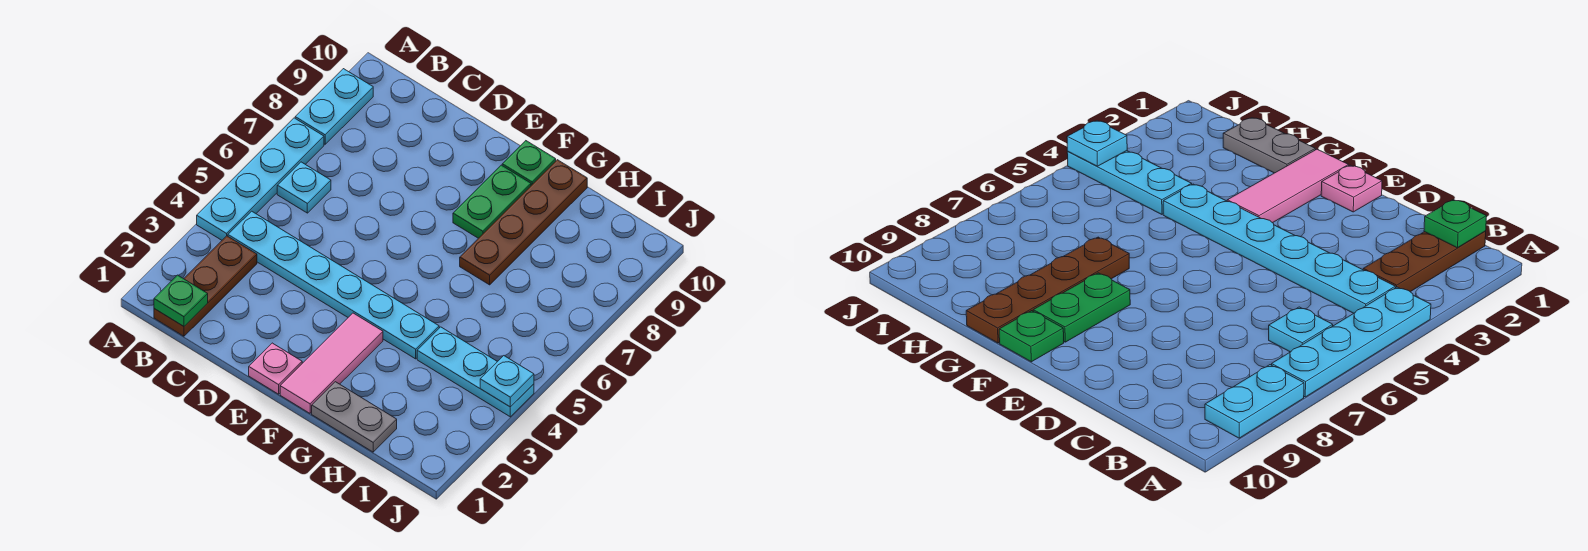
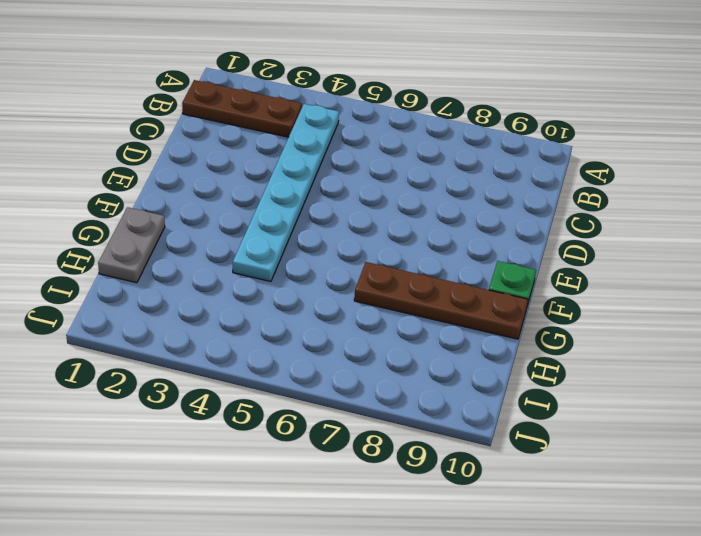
none -> cyan plate A4:A7 level 1
none -> cyan plate A8:A9 level 1
none -> cyan plate B6 level 1

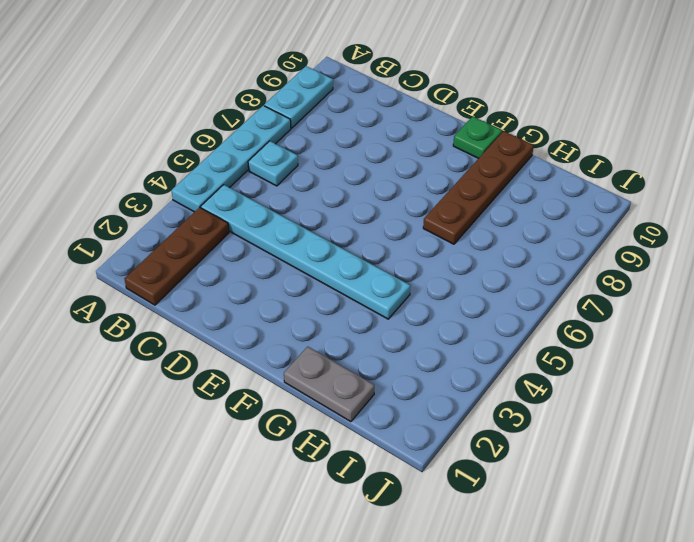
none -> pink plate E1 level 1
none -> pink tile F1:F3 level 1
none -> green plate F8:F9 level 1

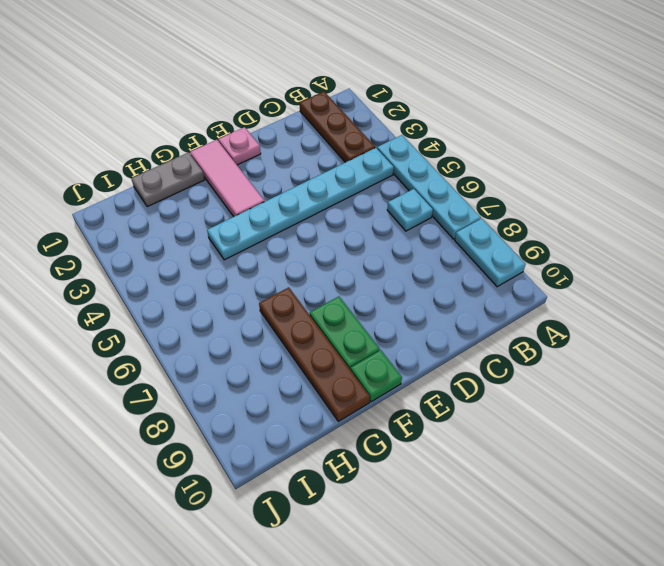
none -> cyan plate H4:J4 level 1
none -> green plate B1 level 2
none -> cyan plate J4 level 2

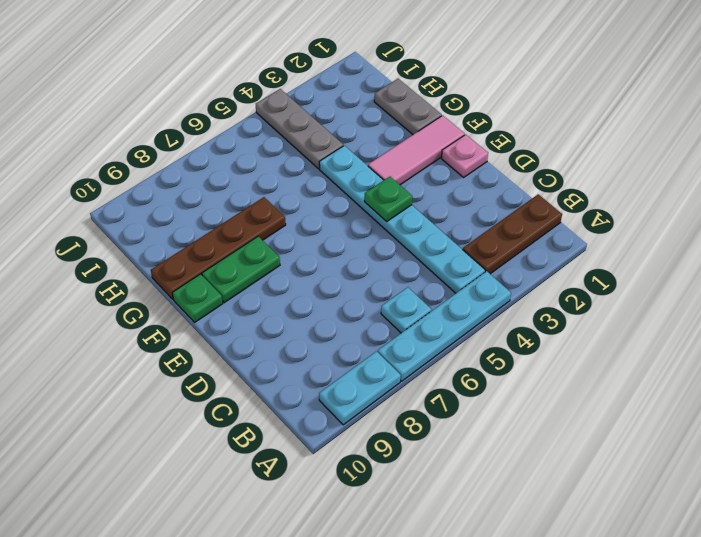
green plate E4 level 2 -> green plate B1 level 2
grey plate H4:J4 level 1 -> cyan plate H4:J4 level 1
none -> cyan plate J4 level 2

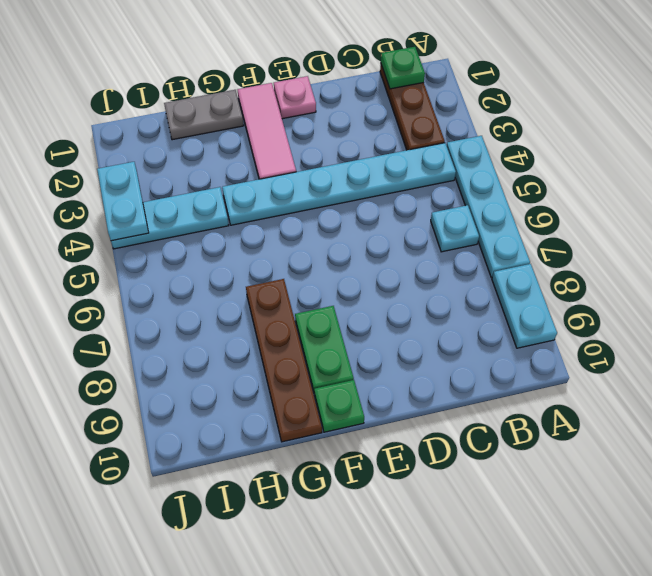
cyan plate J3:J4 level 2 -> cyan plate J4 level 2

